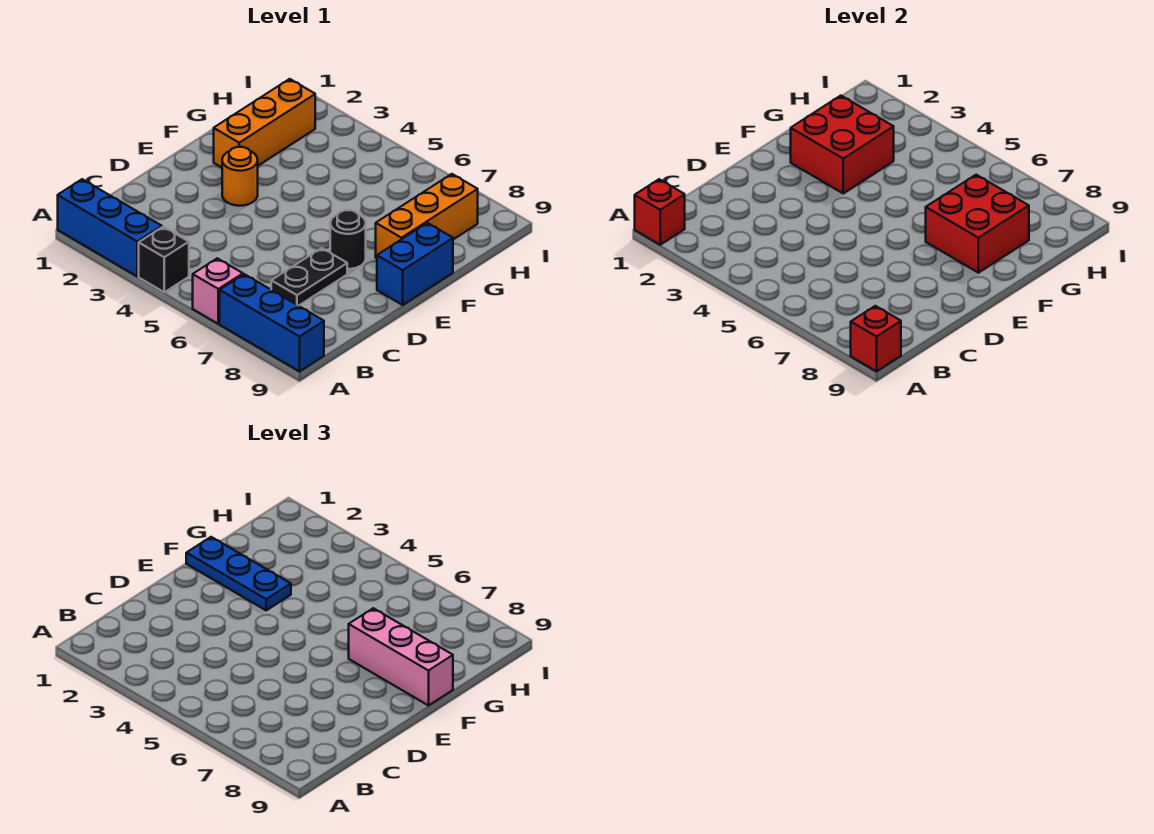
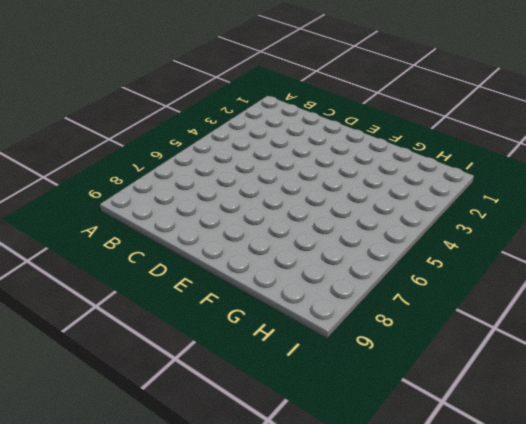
none -> blue brick A1:A3 level 1
none -> black brick A4 level 1
none -> pink brick A6 level 1

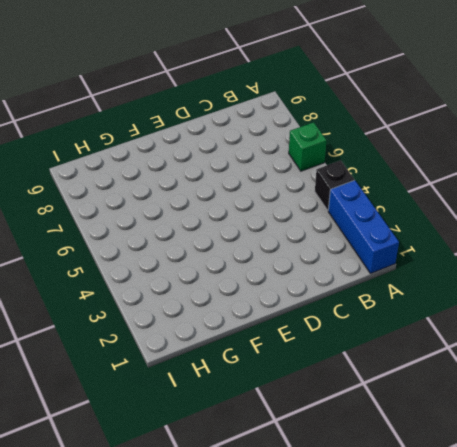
green brick A6 level 1 -> pink brick A6 level 1
none -> blue brick A7:A9 level 1
none -> black plate C7:D7 level 1
none -> orange round brick E3 level 1

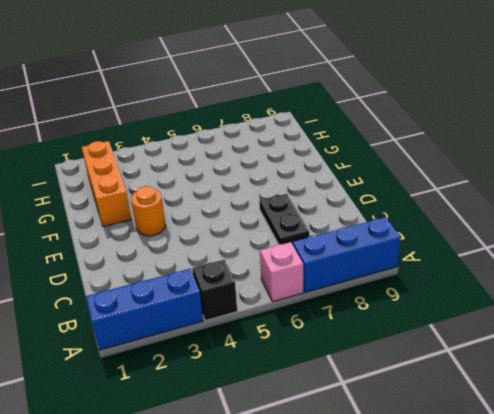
none -> black round brick E7 level 1
none -> blue brick E9:F9 level 1
none -> orange brick F8:H8 level 1

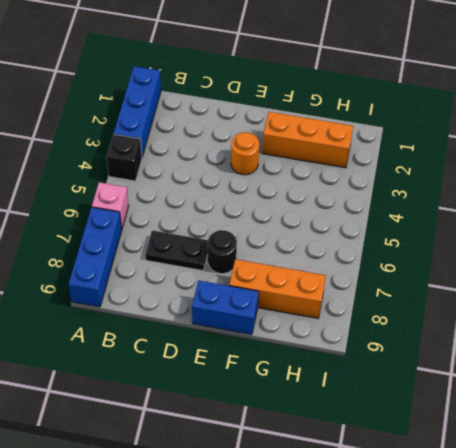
none -> red brick A1 level 2
none -> red brick A9 level 2
none -> red brick F2:G3 level 2

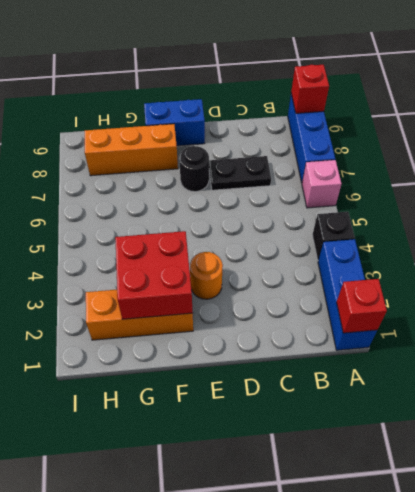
none -> red brick F7:G8 level 2
none -> blue plate F1:F3 level 3
none -> pink brick F7:F9 level 3

